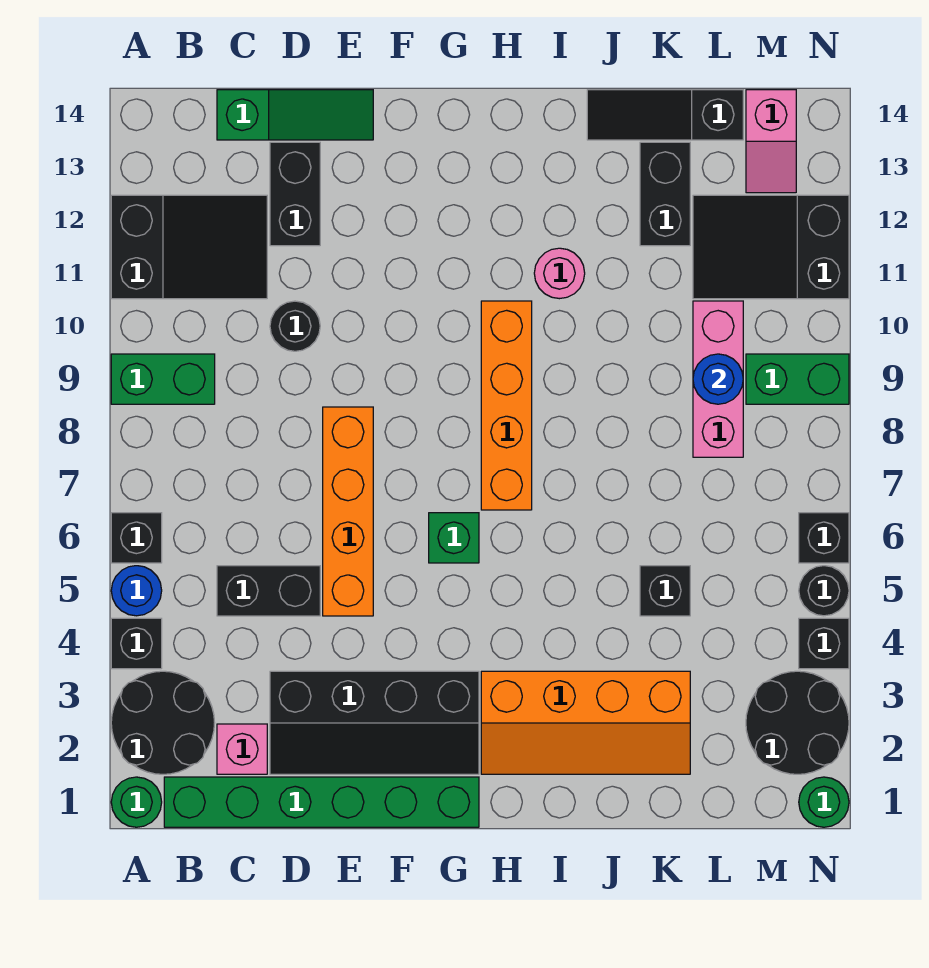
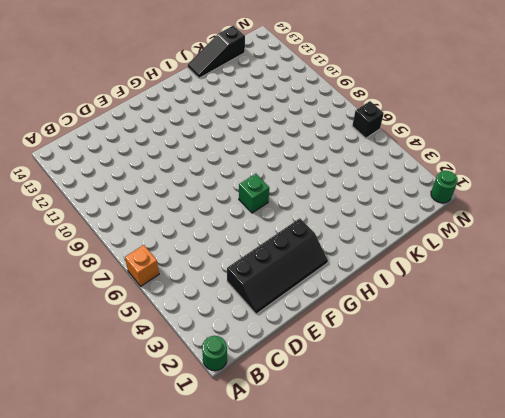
orange brick A6 level 1 -> black brick A6 level 1
none -> black round brick A2:B3 level 1
none -> black brick A4 level 1
none -> blue round brick A5 level 1
none -> green brick A9:B9 level 1

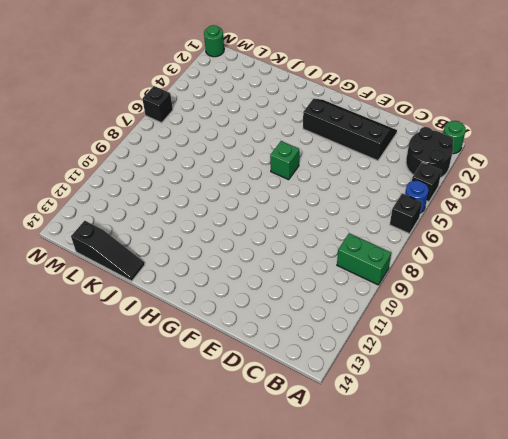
none -> black slope A11:C12 level 1 top A
none -> green brick B1:G1 level 1
none -> pink brick C2 level 1
none -> black brick C5:D5 level 1

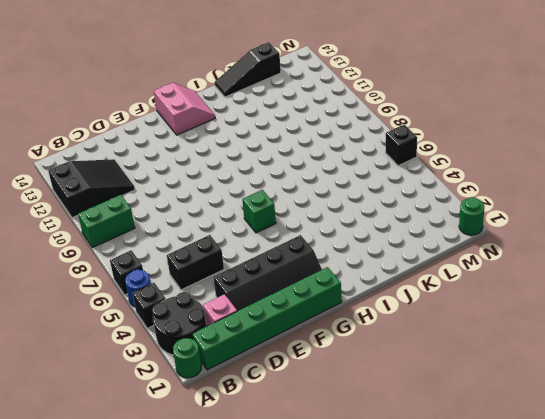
pink slope G13:H14 level 1 top G -> none
none -> green slope C14:E14 level 1 top C
none -> black round brick D10 level 1
none -> black brick D12:D13 level 1
none -> orange brick E5:E8 level 1

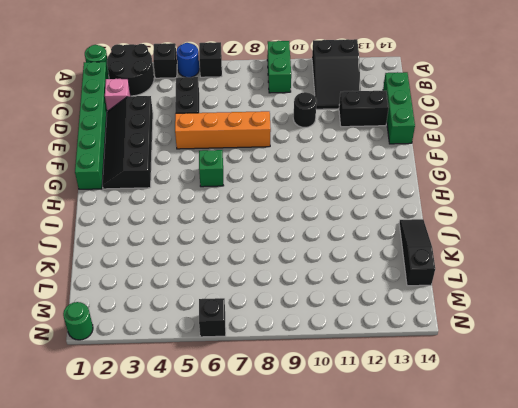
green brick C14:E14 level 1 -> green slope C14:E14 level 1 top C
none -> orange slope H2:K3 level 1 top 3
none -> orange brick H7:H10 level 1
none -> pink round brick I11 level 1
none -> black brick K5 level 1

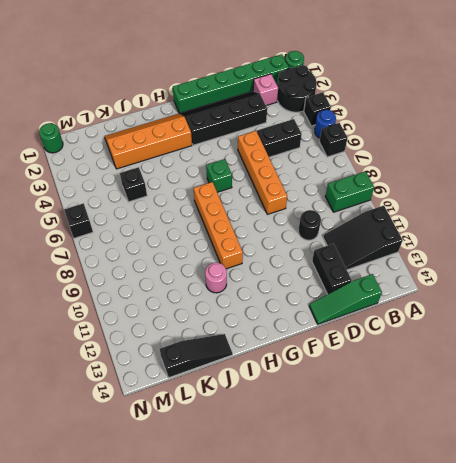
none -> black brick K12:K13 level 1
none -> pink brick L8:L10 level 1
none -> black slope L11:N12 level 1 top N
none -> black round brick M2:N3 level 1

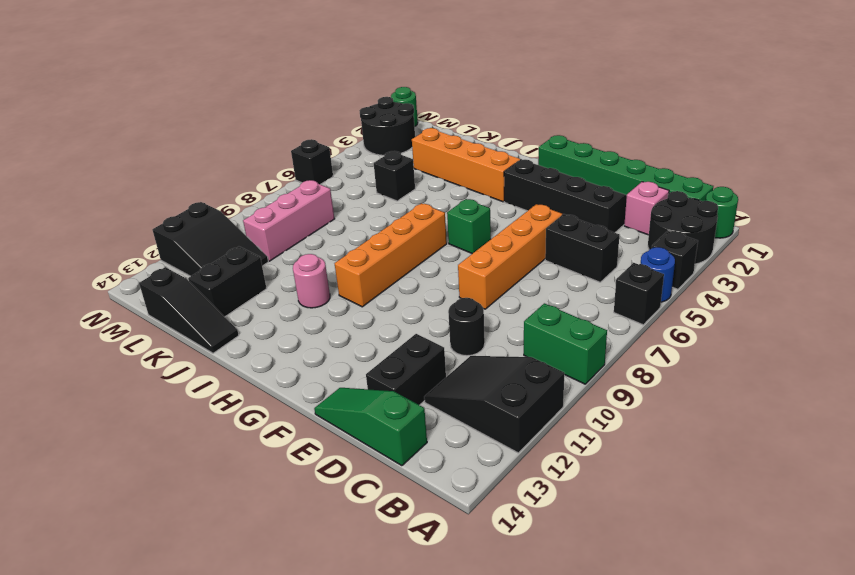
none -> green brick M9:N9 level 1
none -> pink slope M13:M14 level 1 top 14
none -> black brick N4 level 1
none -> black round brick N5 level 1

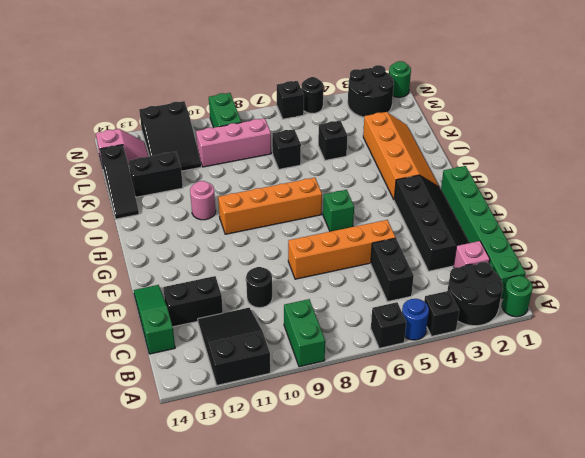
black brick K7 level 1 -> black brick N4 level 1
none -> blue round brick L9 level 2

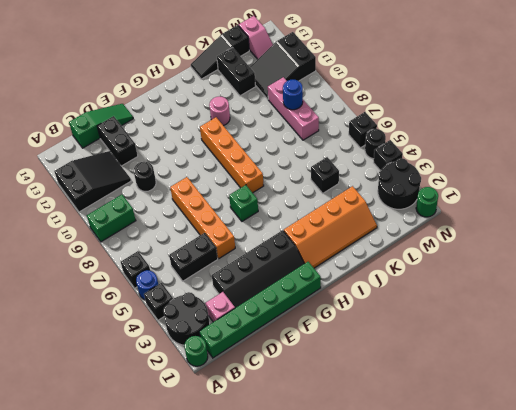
none -> green brick M9:N9 level 1

